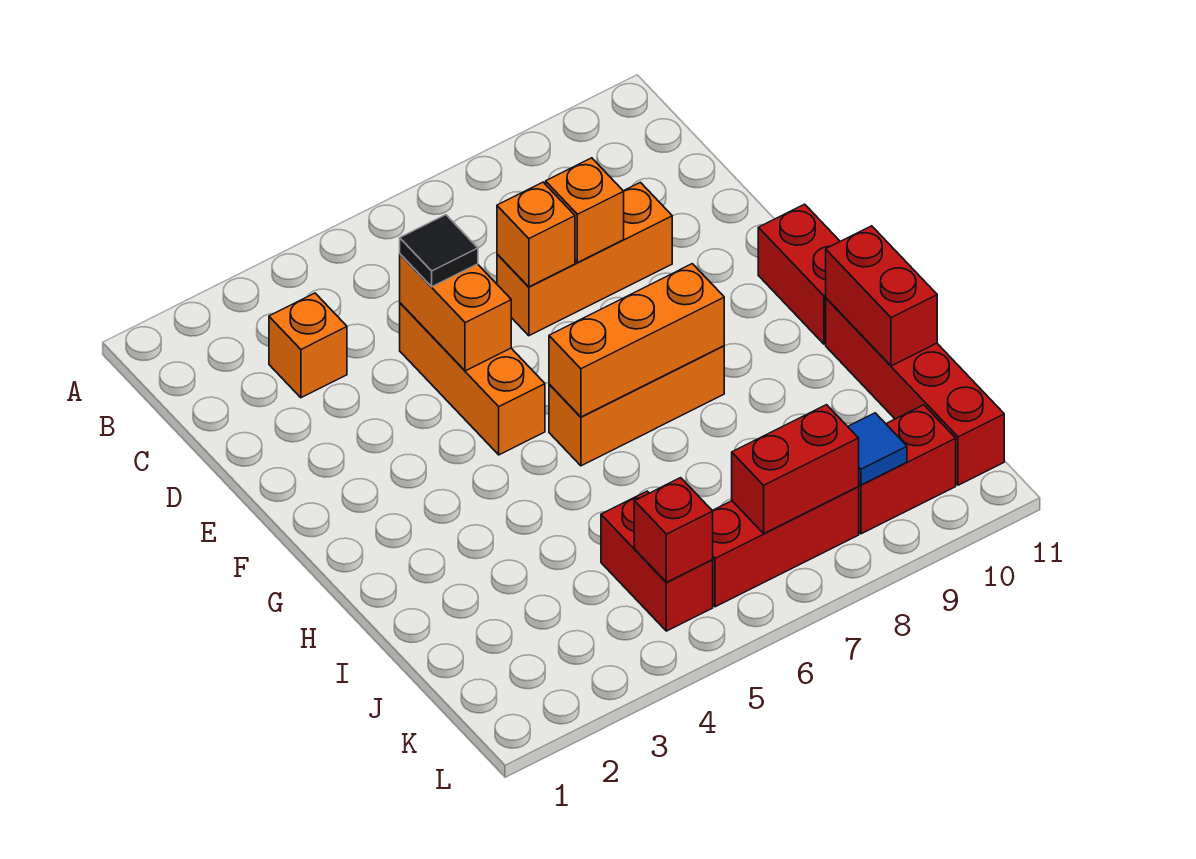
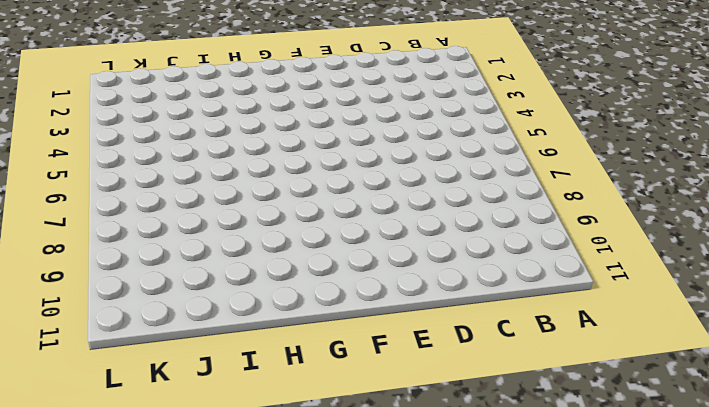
none -> orange brick C3 level 1
none -> orange brick D5:F5 level 1
none -> orange brick D7:D9 level 1

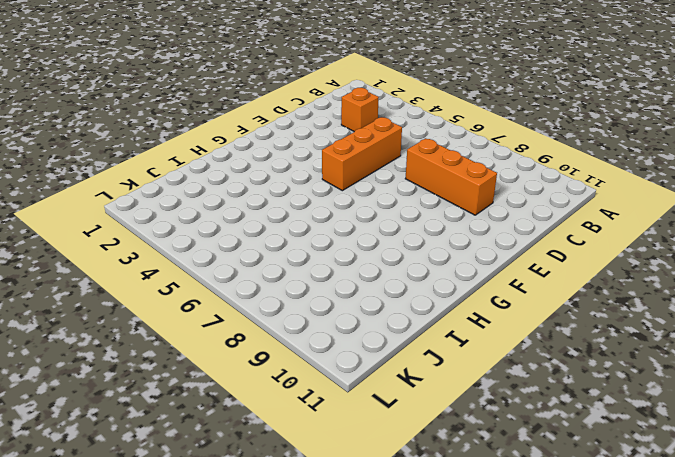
none -> red brick F11:G11 level 1
none -> orange brick G6:G8 level 1
none -> red brick H11:K11 level 1

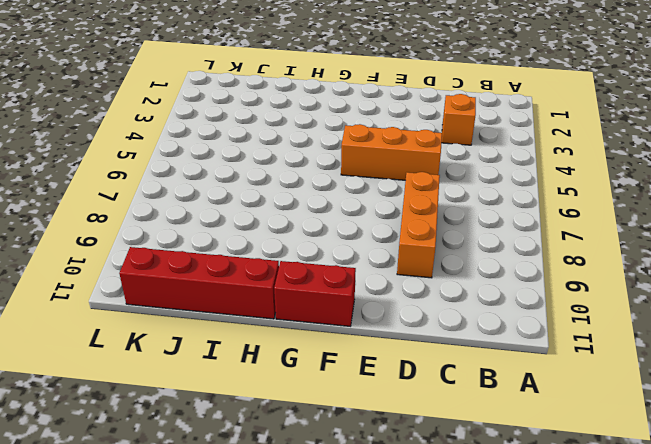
none -> orange brick G6:G8 level 1
none -> red brick J5:K5 level 1
none -> red brick K6:K8 level 1

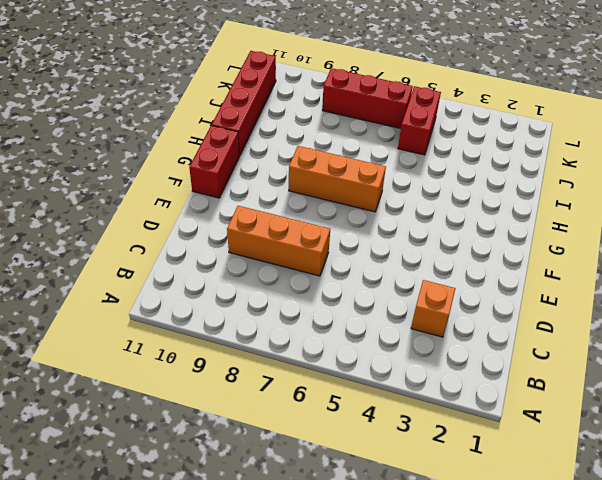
none -> orange brick D5:F5 level 1
none -> red brick K9:K10 level 1
none -> orange brick D5:E5 level 2

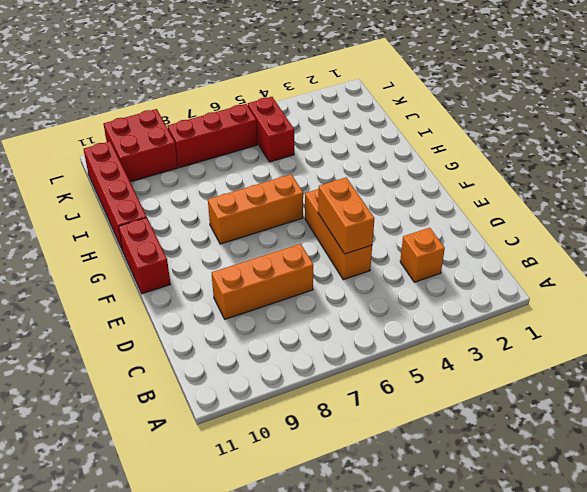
red brick K9:L10 level 1 -> red brick K9:K10 level 1
none -> orange brick D7 level 2
none -> orange brick D8 level 2
none -> orange brick G6:G8 level 2

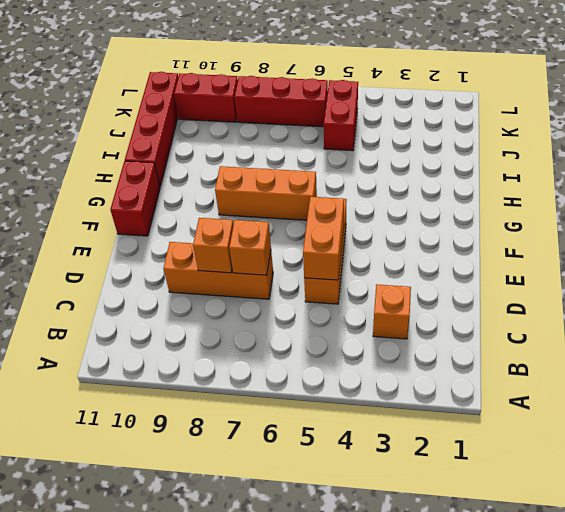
none -> orange brick G6:G8 level 2
none -> red brick H11:I11 level 2
none -> red brick K5 level 2

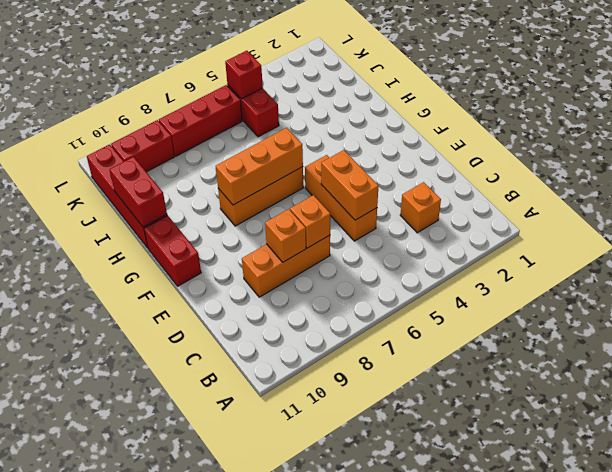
none -> red brick K7:K8 level 2
none -> blue tile K9 level 2
none -> black tile D5 level 3

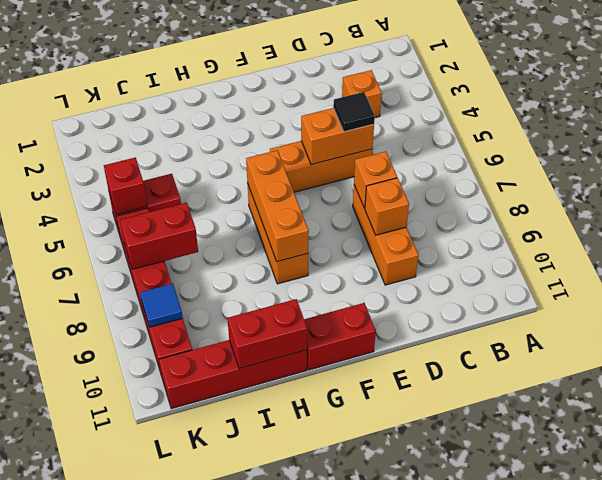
red brick J7:K7 level 2 -> red brick K7:K8 level 2

